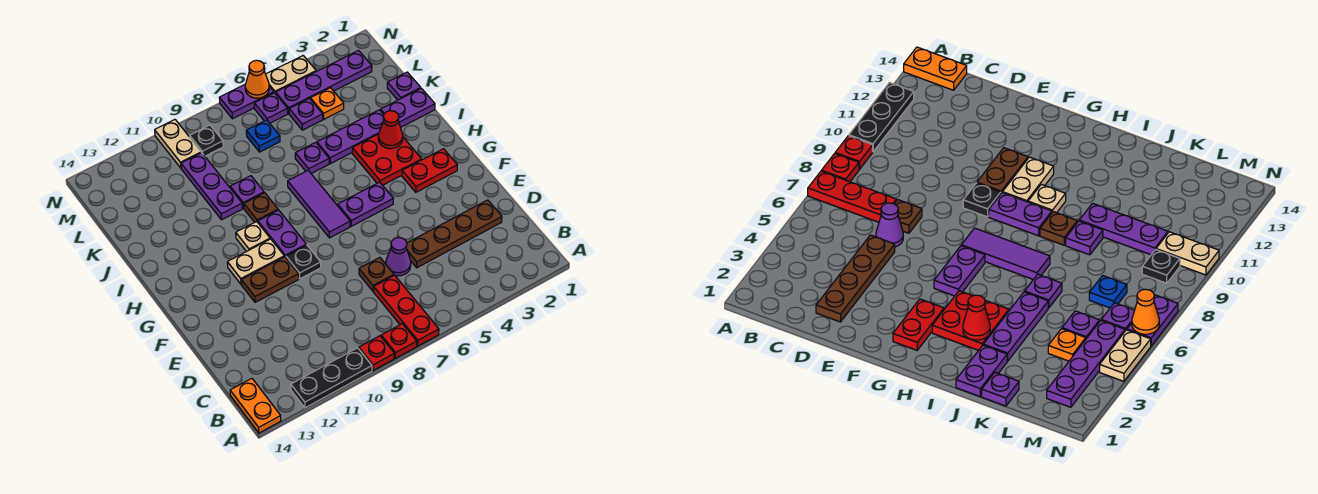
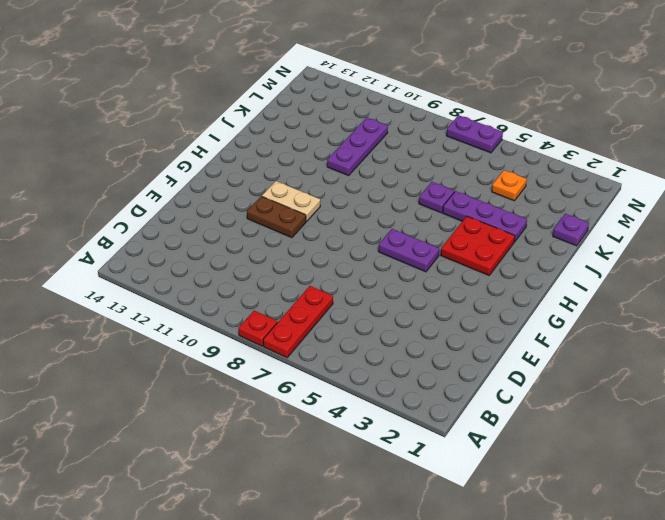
none -> red plate A9 level 1
none -> black plate A10:A12 level 1
none -> orange plate A14:B14 level 1
none -> brown plate D2:D5 level 1

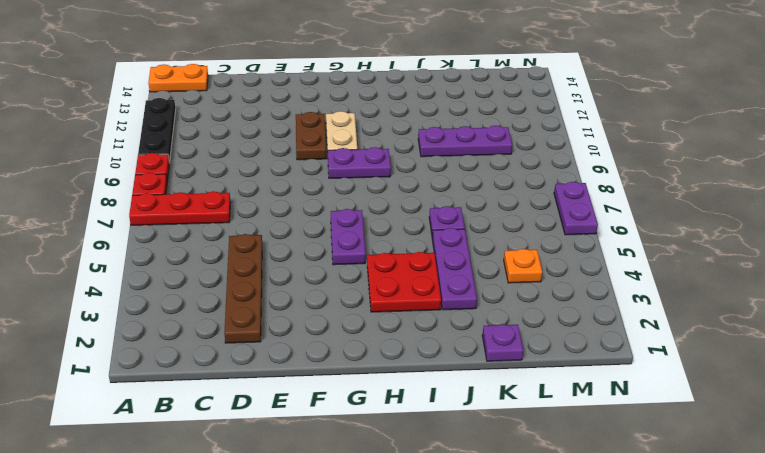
none -> purple cone D6 level 1
none -> brown plate D7 level 1
none -> black plate F9 level 1
none -> red plate G2:G3 level 1

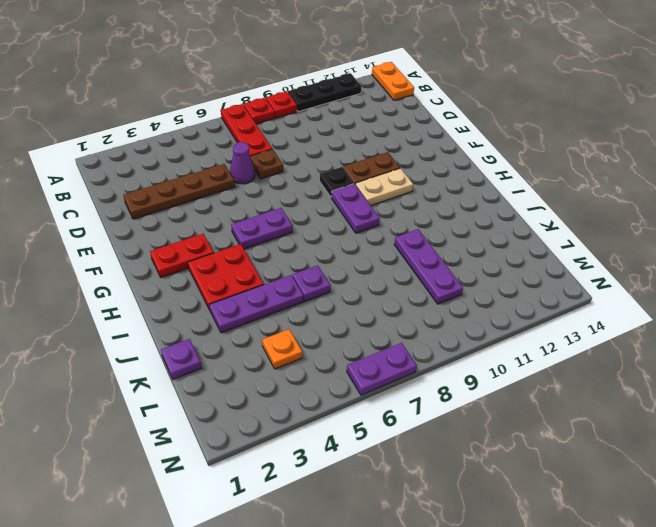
none -> purple tile G7:I7 level 1
none -> tan plate H10 level 1
none -> brown plate I9 level 1
none -> purple plate J1:J2 level 1

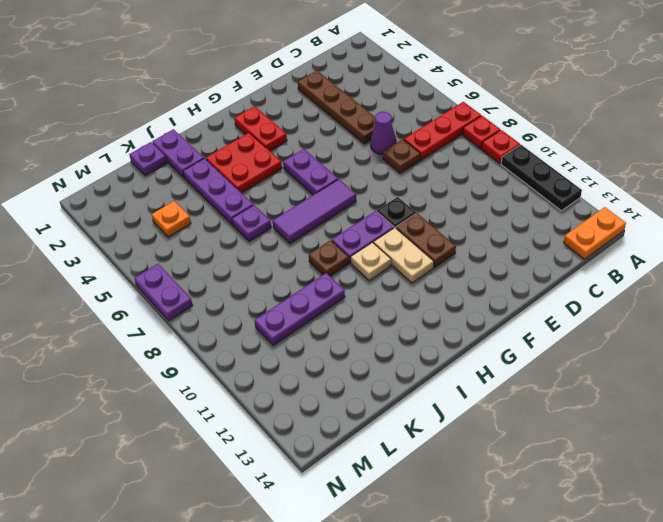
none -> purple plate J9 level 1
none -> purple plate L5 level 1
none -> blue plate L7 level 1
none -> purple plate M2:M5 level 1

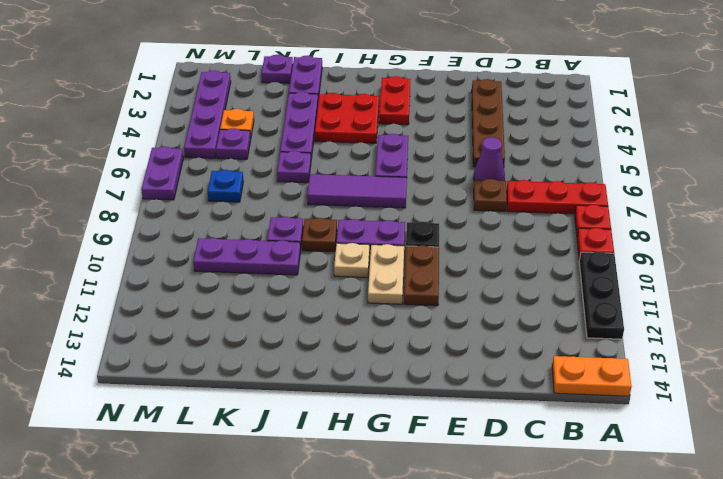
none -> purple plate M6 level 1
none -> black plate M9 level 1
none -> tan plate M10:N10 level 1
none -> tan plate N4:N5 level 1

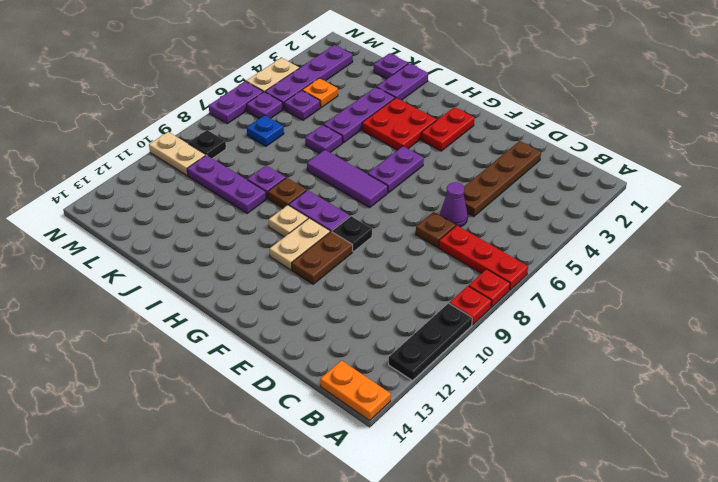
none -> red cone I3 level 2
none -> orange cone N6 level 2

